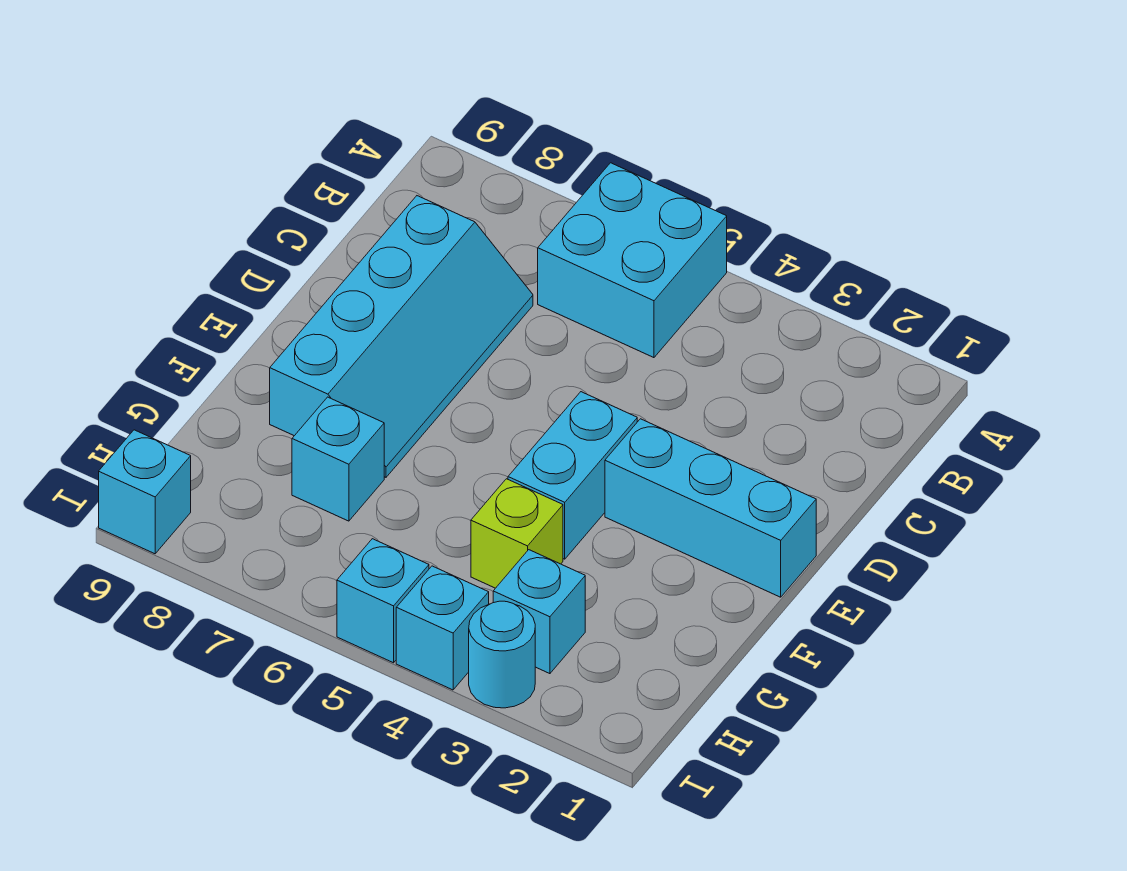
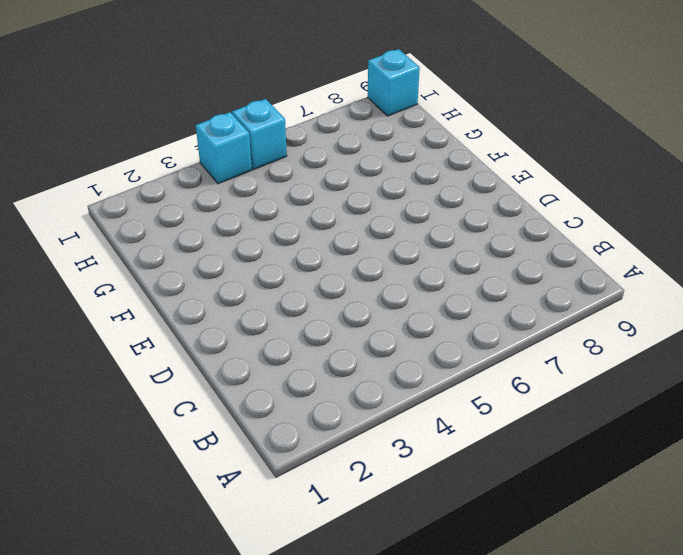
none -> cyan brick A5:B6 level 1
none -> cyan slope C7:F8 level 1 top 8

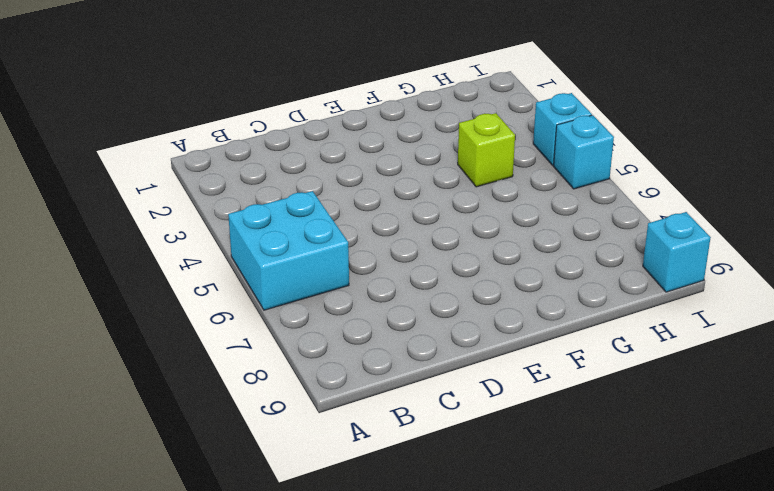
none -> cyan slope C7:F8 level 1 top 8
none -> cyan brick E1:E3 level 1

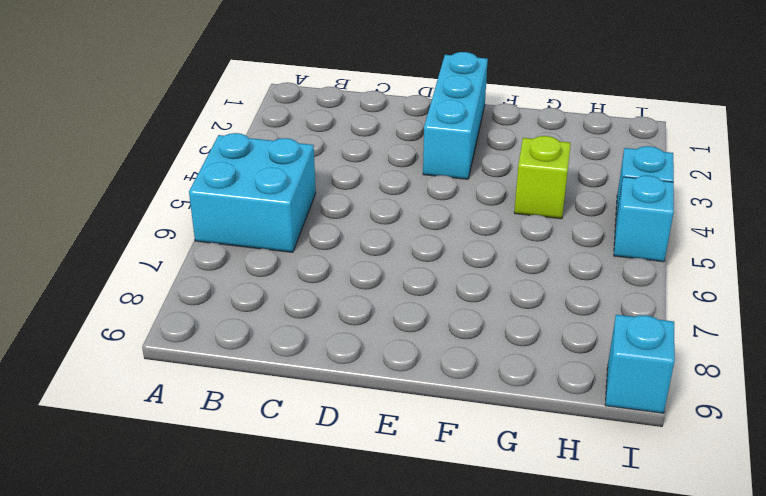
none -> cyan slope C7:F8 level 1 top 8
none -> cyan brick E4:F4 level 1

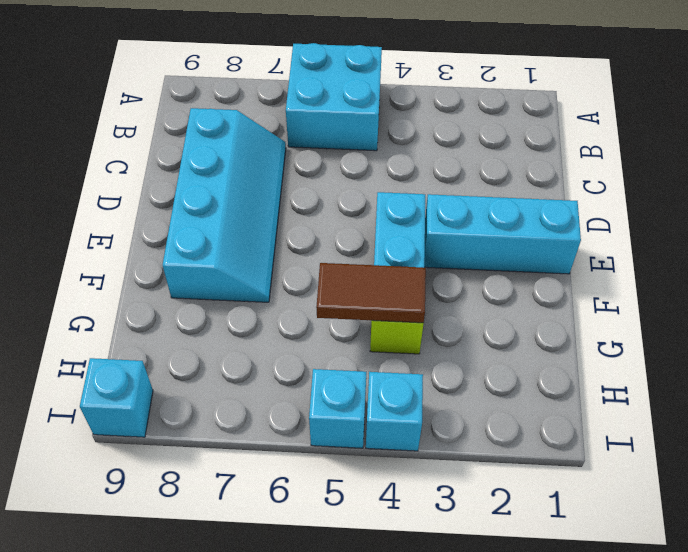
brown tile G4:G5 level 2 -> none
none -> cyan brick G7 level 1
none -> cyan brick H3 level 1

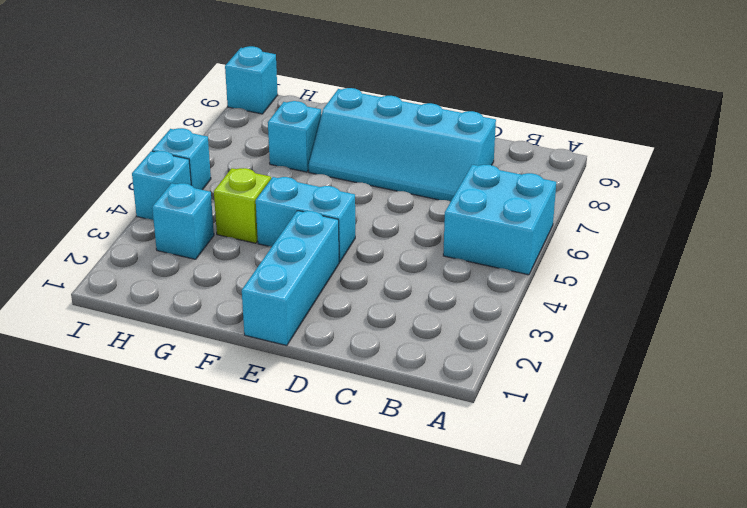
none -> cyan round brick I3 level 1

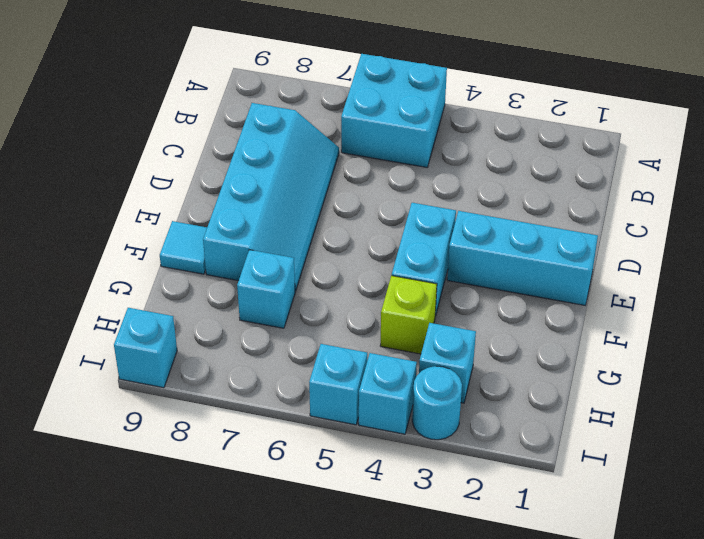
cyan tile F9 level 1 -> none

